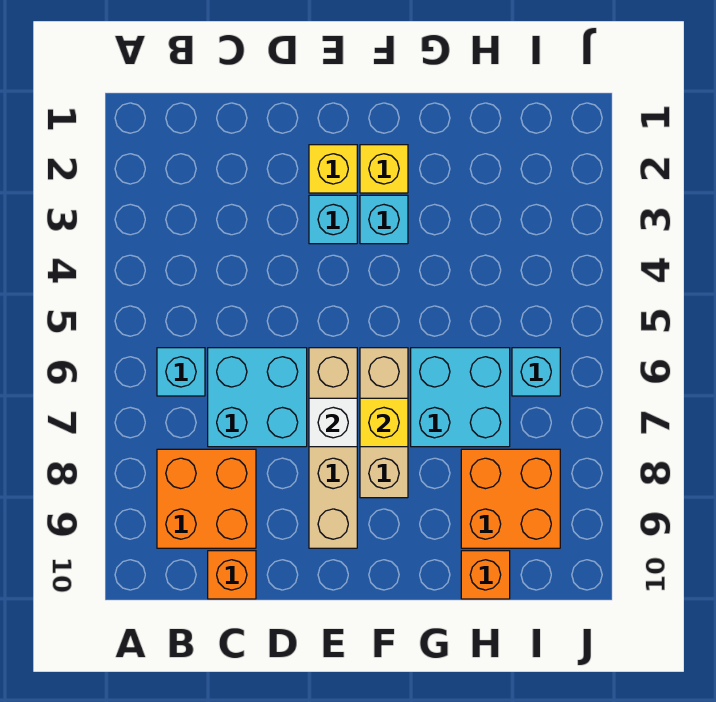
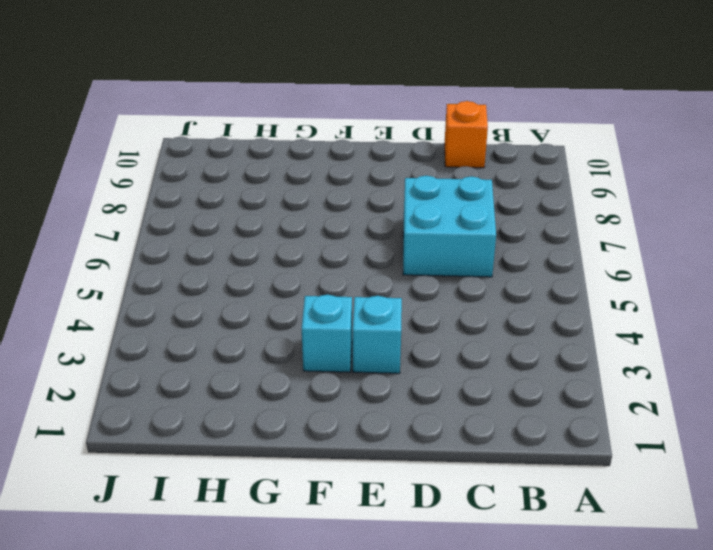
none -> cyan brick B6 level 1
none -> orange brick B8:C9 level 1
none -> yellow brick E2 level 1

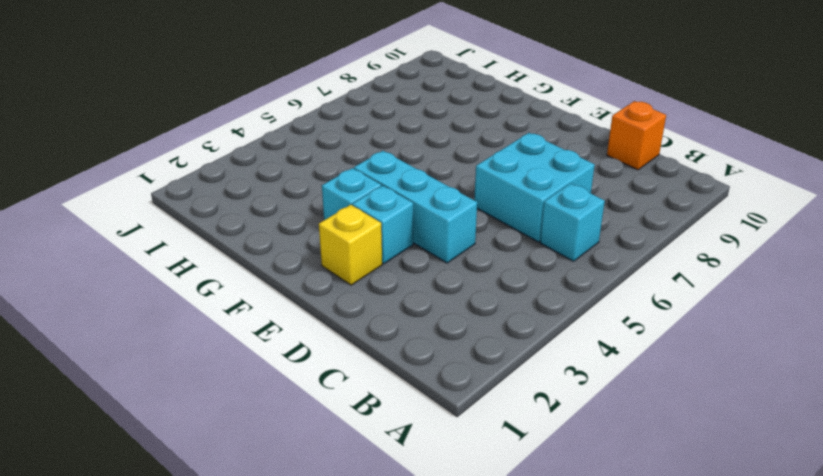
cyan brick D4:F4 level 1 -> none
none -> orange brick B8:C9 level 1
none -> tan brick E6:E9 level 1
none -> yellow brick F2 level 1

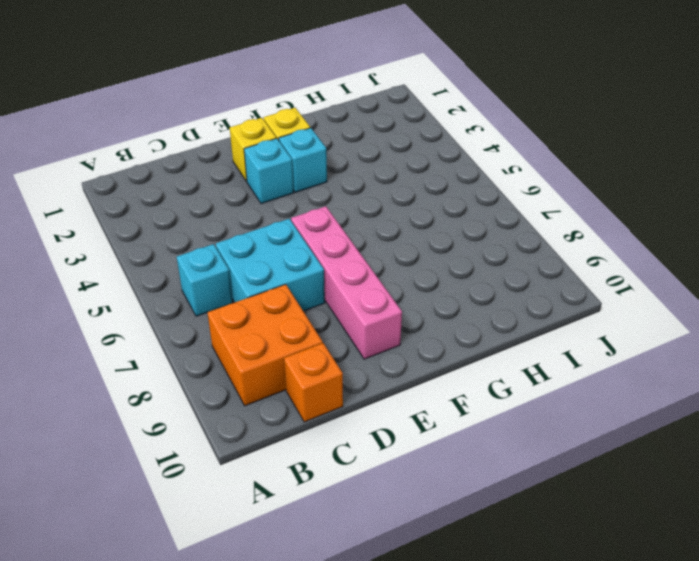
pink brick E6:E9 level 1 -> tan brick E6:E9 level 1
none -> tan brick F6:F8 level 1
none -> cyan brick G6:H7 level 1
none -> orange brick H8:I9 level 1

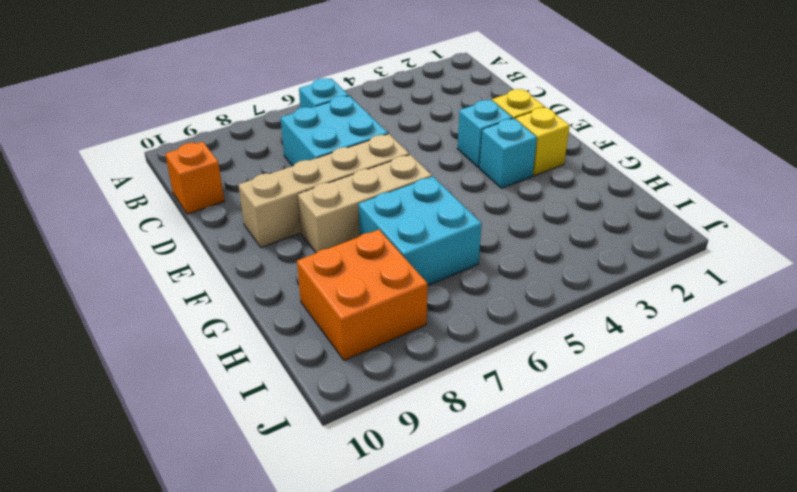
none -> orange brick B8:C9 level 1
none -> orange brick H10 level 1
none -> cyan brick I6 level 1

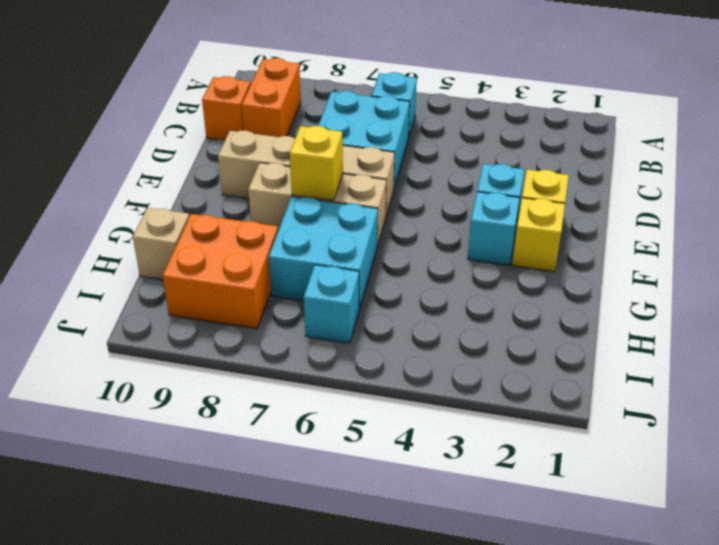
orange brick B9:C9 level 1 -> orange brick B8:C9 level 1
tan brick H10 level 1 -> orange brick H10 level 1
none -> white brick E7 level 2

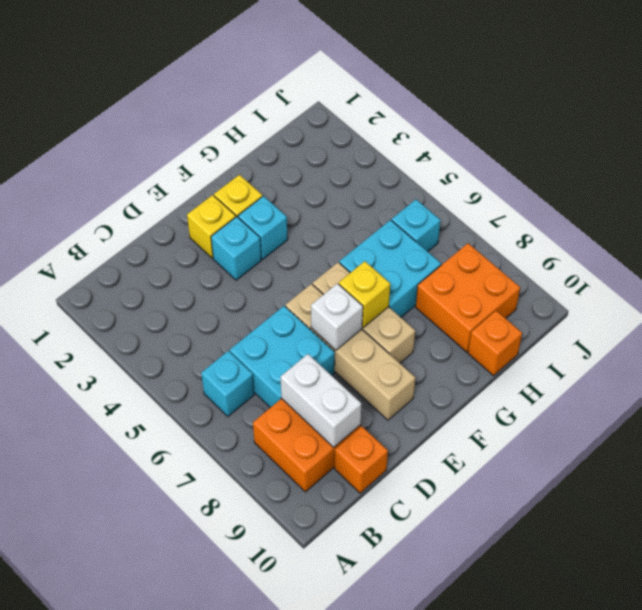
white brick C8:C9 level 2 -> none

